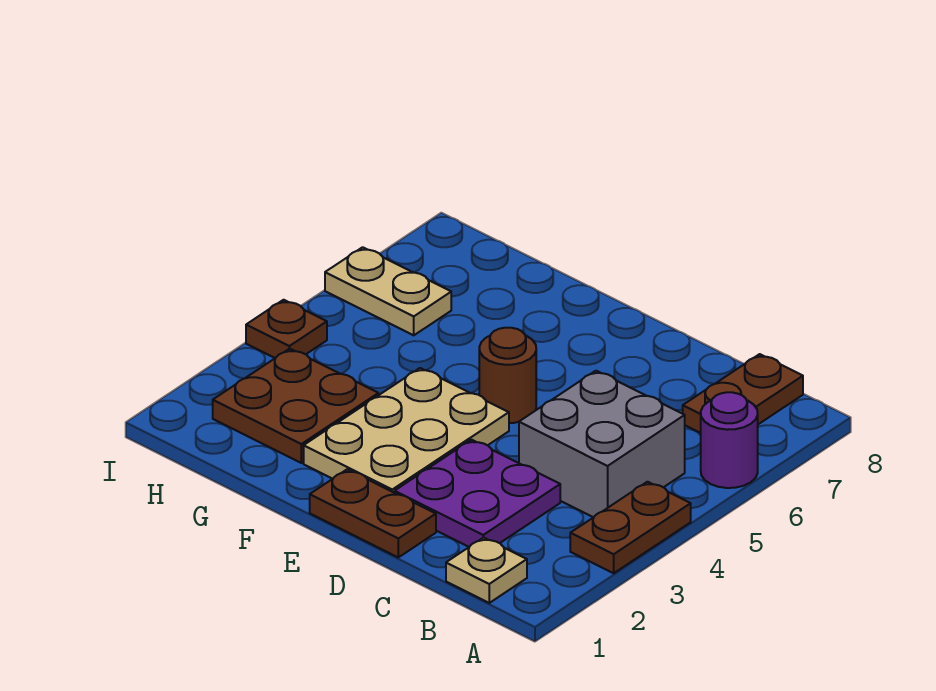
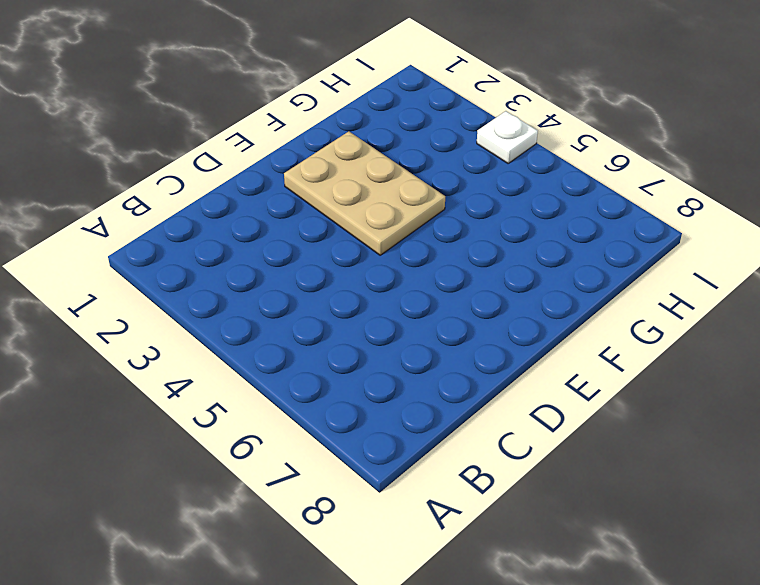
white plate I4 level 1 -> brown plate I4 level 1
none -> brown plate A3:A4 level 1
none -> purple round brick A6 level 1
none -> tan plate B1 level 1

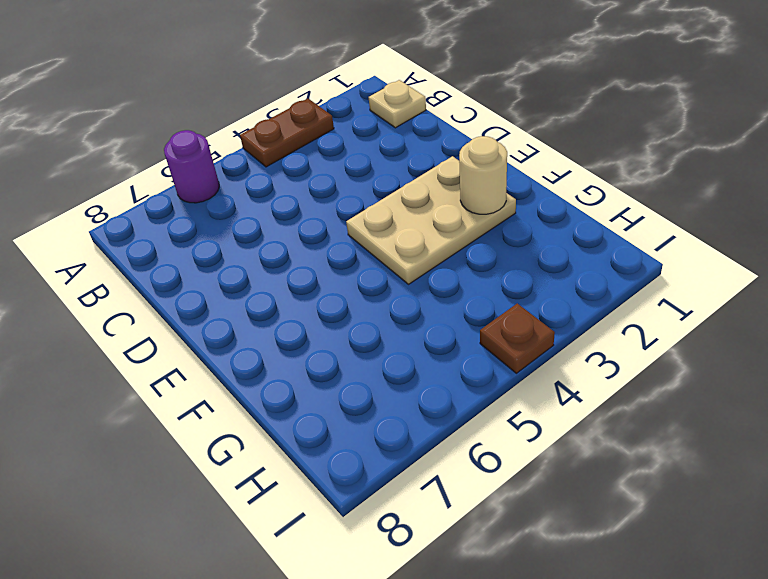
tan round brick F2 level 2 -> none
none -> grey brick B4:C5 level 1
none -> brown plate B7:B8 level 1
none -> purple plate C2:D3 level 1

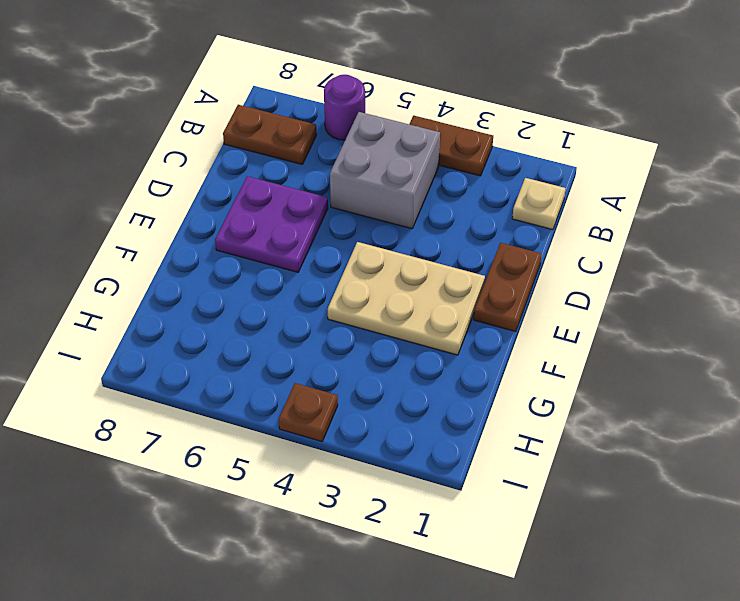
purple plate D6:E7 level 1 -> purple plate C2:D3 level 1
none -> brown round brick E5 level 1
none -> brown plate G2:H3 level 1
none -> tan plate H6:I6 level 1

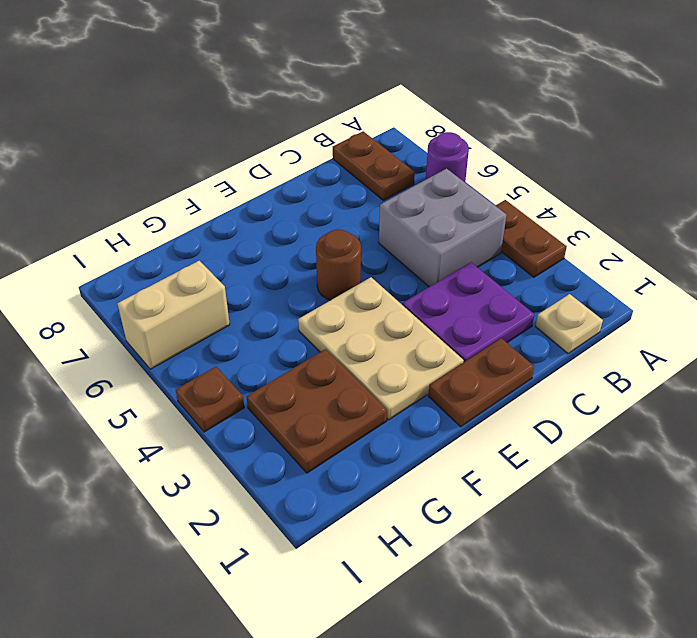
tan brick H6:I6 level 1 -> tan plate H6:I6 level 1

